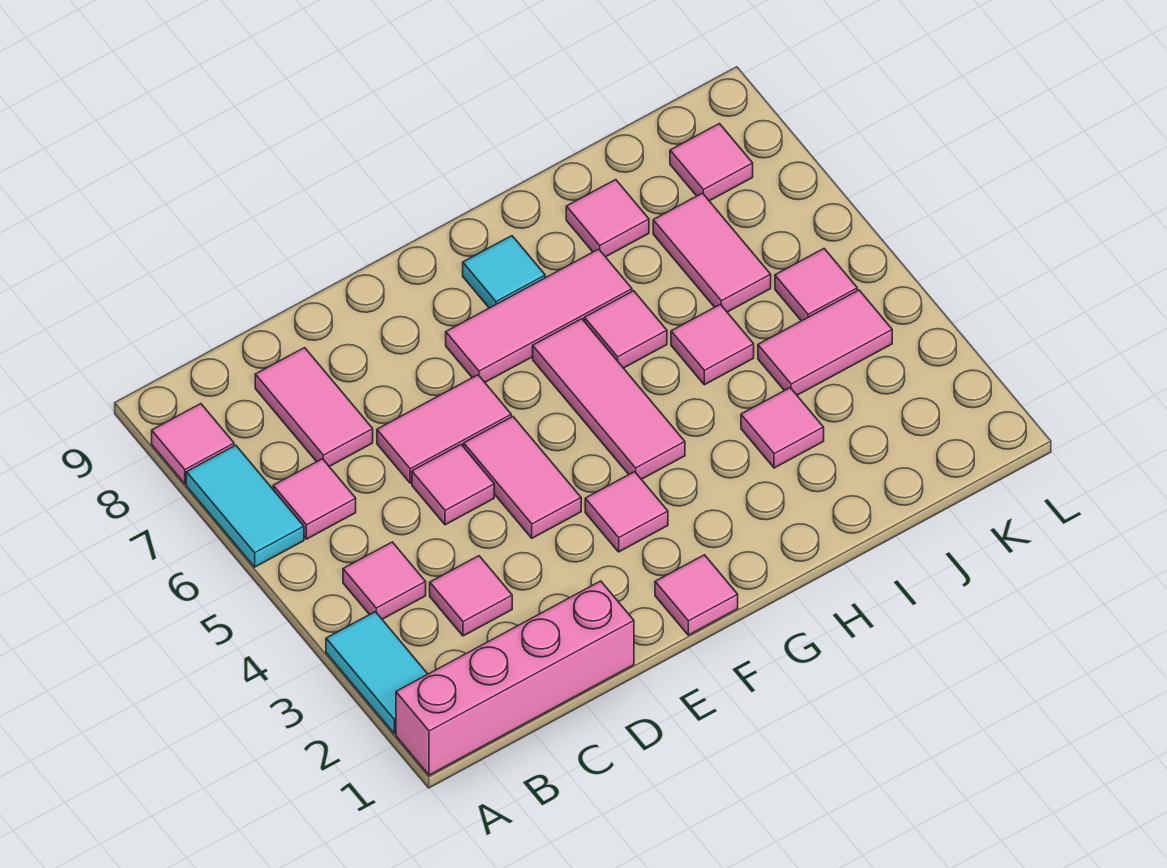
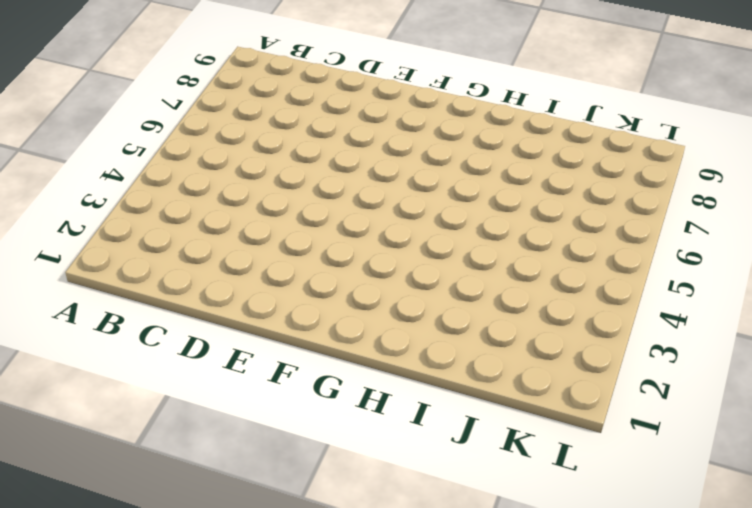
none -> pink brick A1:D1 level 1
none -> cyan tile A2:A3 level 1
none -> cyan tile A6:A7 level 1

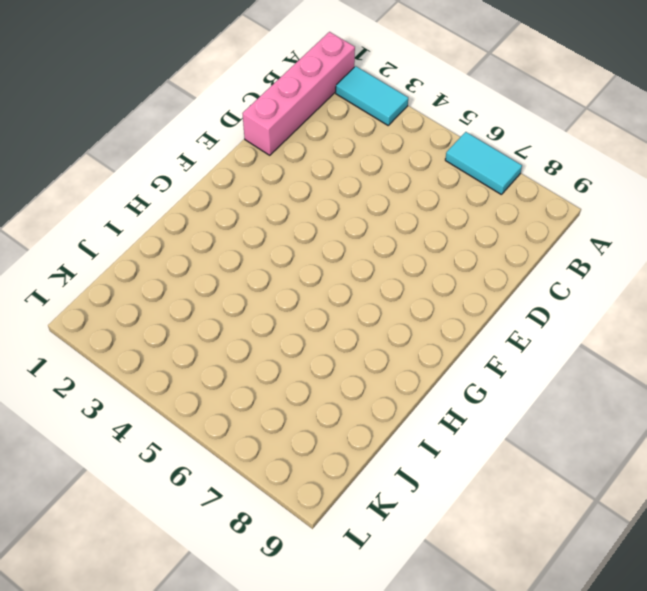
none -> pink tile A8 level 1
none -> pink tile B4 level 1
none -> pink tile B6 level 1

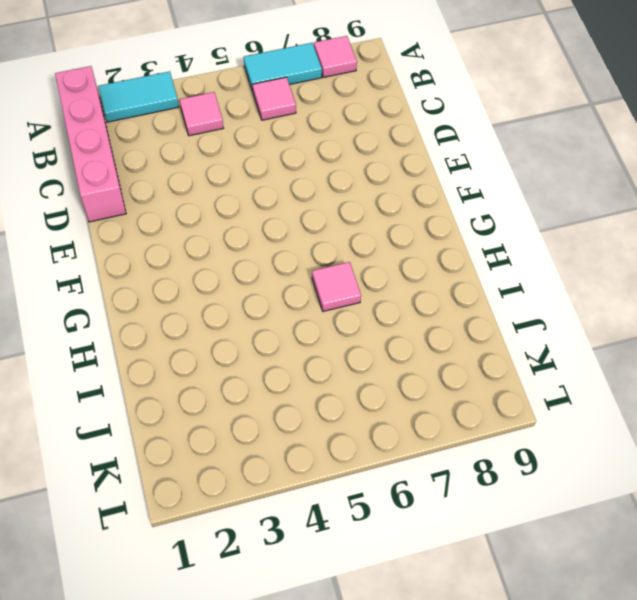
none -> pink tile C3 level 1
none -> pink tile C7:C8 level 1
none -> pink tile D5 level 1

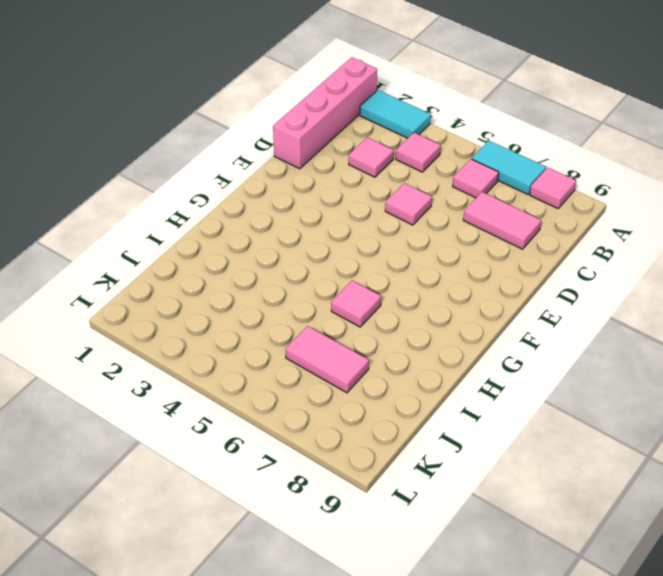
none -> pink tile D6:E6 level 1
none -> pink tile E4:E5 level 1
none -> pink tile F1 level 1

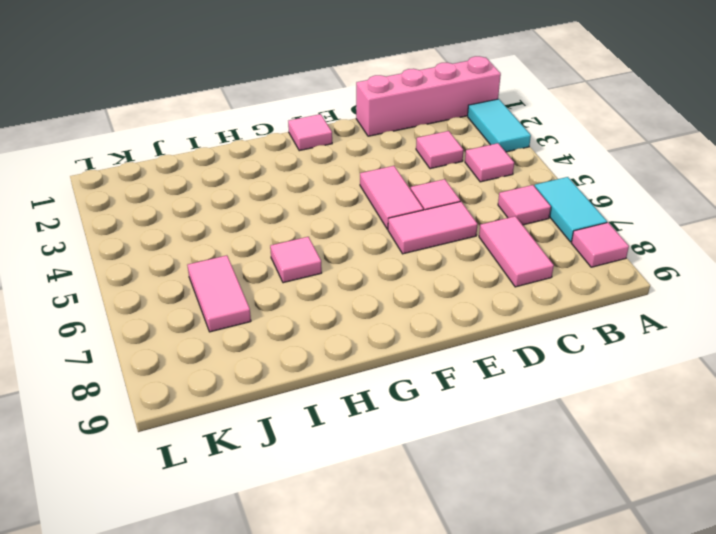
none -> pink tile F3 level 1
none -> pink tile F7:H7 level 1
none -> pink tile G4:G6 level 1

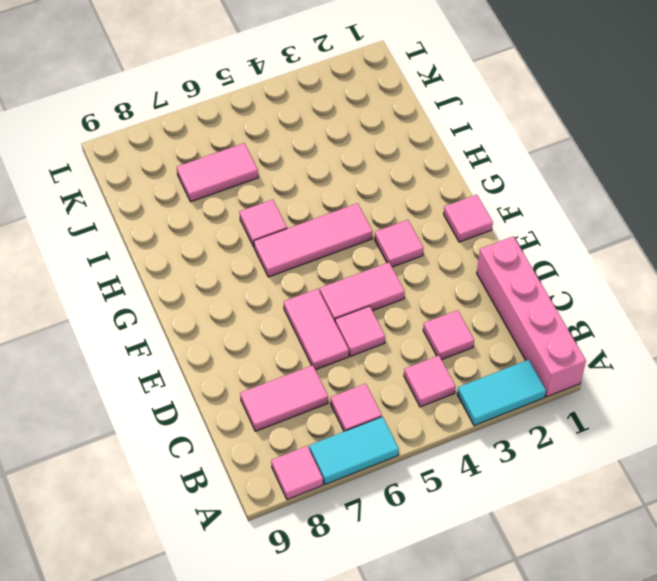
none -> pink tile F7:H7 level 1
none -> cyan tile G8 level 1
none -> pink tile I3 level 1

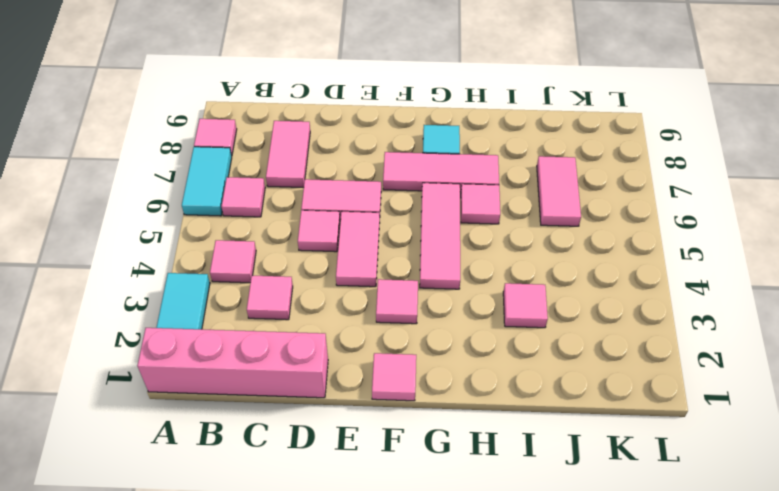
none -> pink tile I5 level 1
none -> pink tile I8 level 1
none -> pink tile J4:K4 level 1

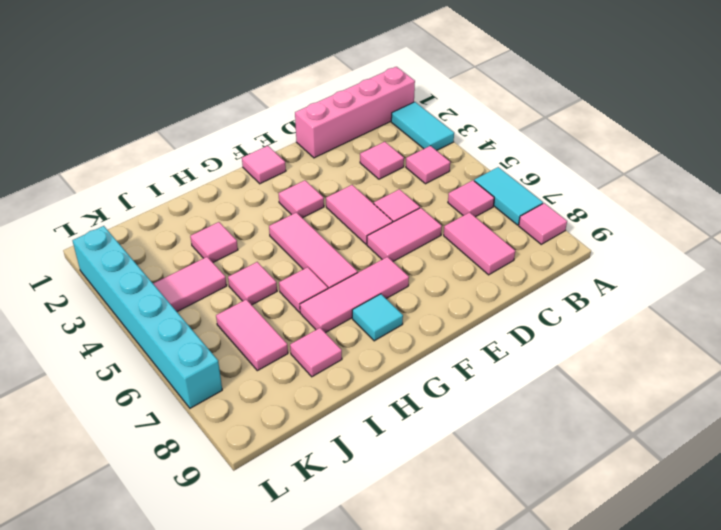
cyan brick L2:L7 level 1 -> none
none -> pink tile K5 level 1
none -> pink tile K8 level 1

